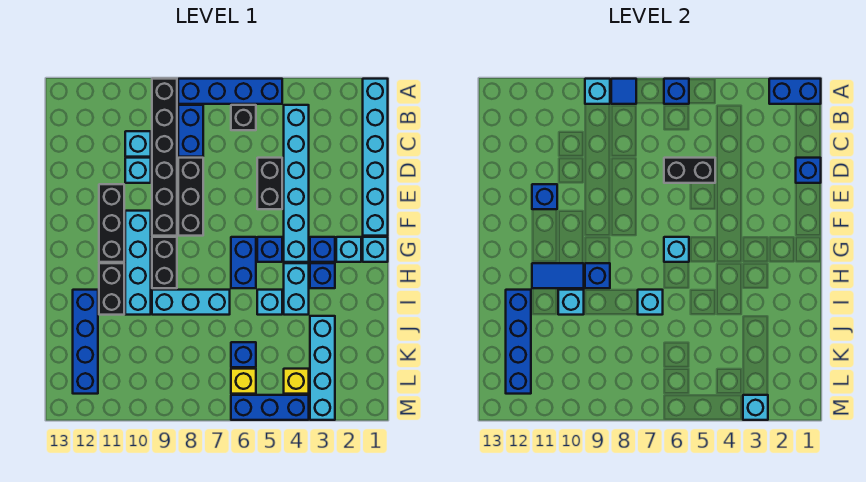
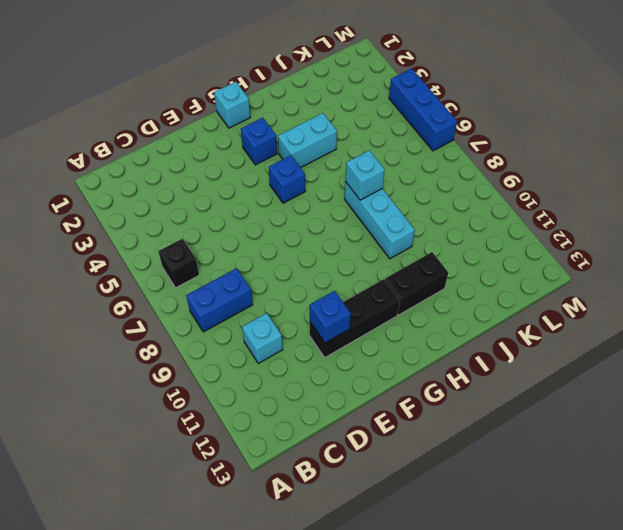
none -> cyan brick A1:F1 level 1
none -> blue brick A5:A8 level 1
none -> black brick A9:F9 level 1
none -> cyan brick B4:G4 level 1

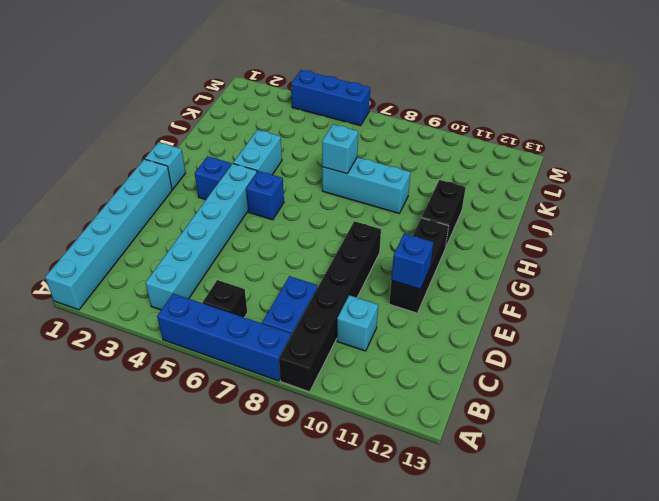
none -> black brick D5:E5 level 1
none -> black brick D8:F8 level 1
none -> cyan brick D10 level 1
none -> cyan brick F10:I10 level 1

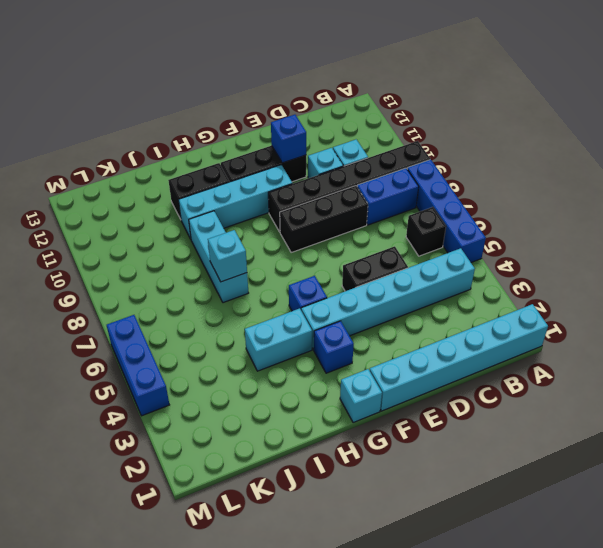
none -> cyan brick G2 level 1
none -> blue brick G6:H6 level 1
none -> black brick G9:H9 level 1
none -> blue brick H3 level 1

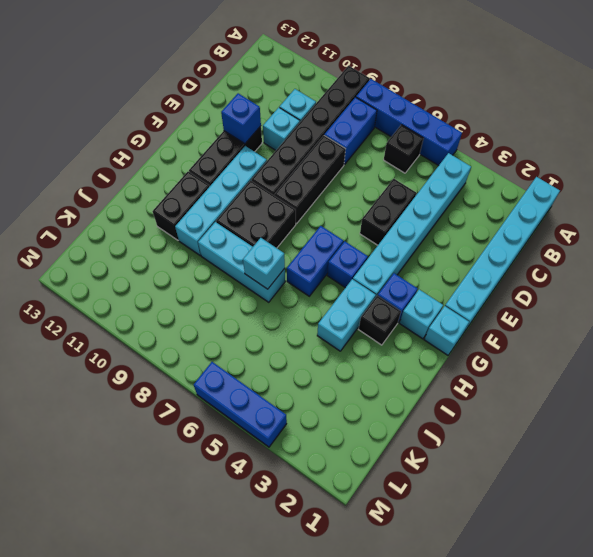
black brick G8:H9 level 1 -> black brick G9:H9 level 1
black brick H3 level 1 -> blue brick H3 level 1
none -> cyan brick I5 level 1
none -> blue brick I12:L12 level 1
none -> cyan brick J3:M3 level 1
none -> blue brick K6 level 1

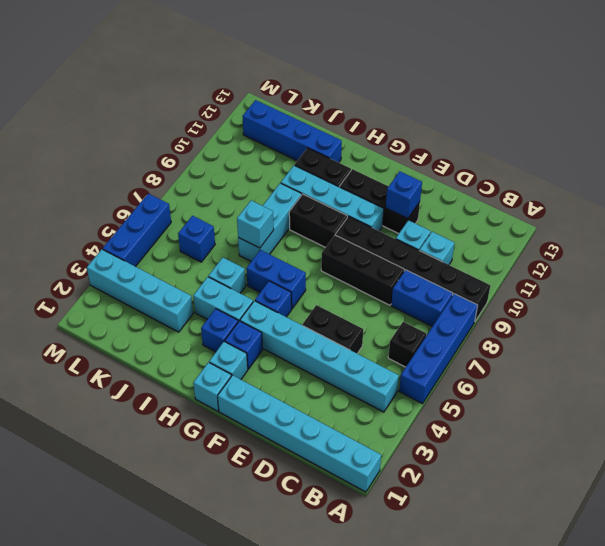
none -> yellow brick L4 level 1
none -> yellow brick L6 level 1
none -> blue brick A1:A2 level 2
none -> blue brick A6 level 2

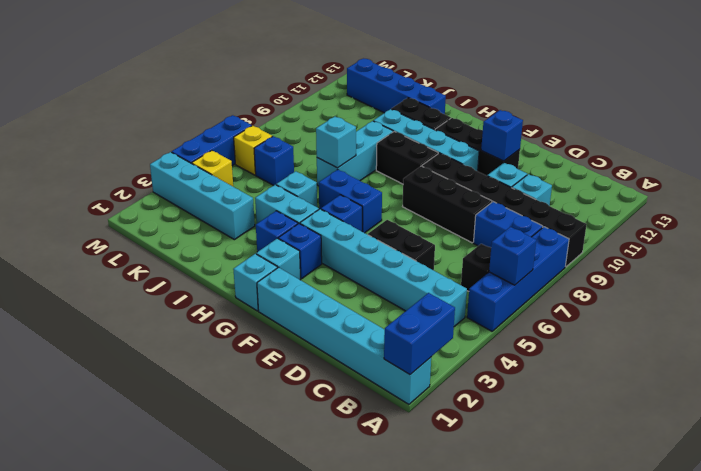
none -> blue tile A8 level 2
none -> cyan brick A9 level 2
none -> blue brick D1 level 2
none -> black brick D5:D6 level 2

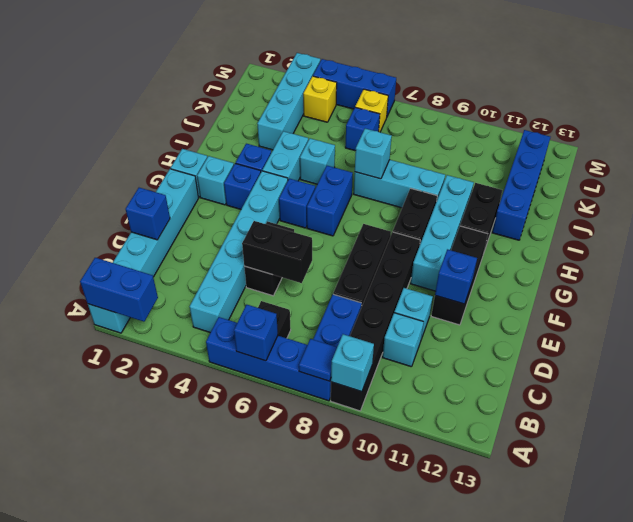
none -> cyan brick G6 level 2
none -> blue brick H9 level 2
none -> blue tile H10:H11 level 2
none -> cyan brick I10 level 2

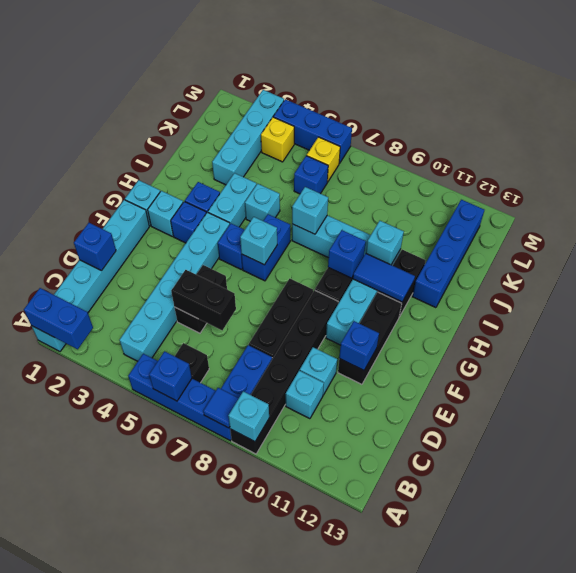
none -> blue brick I12:L12 level 2
none -> cyan brick M3 level 2

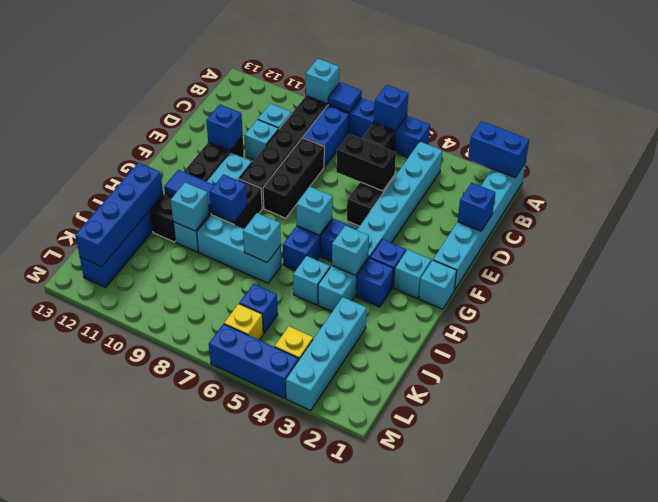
cyan brick H4 level 2 -> cyan brick M3 level 2

